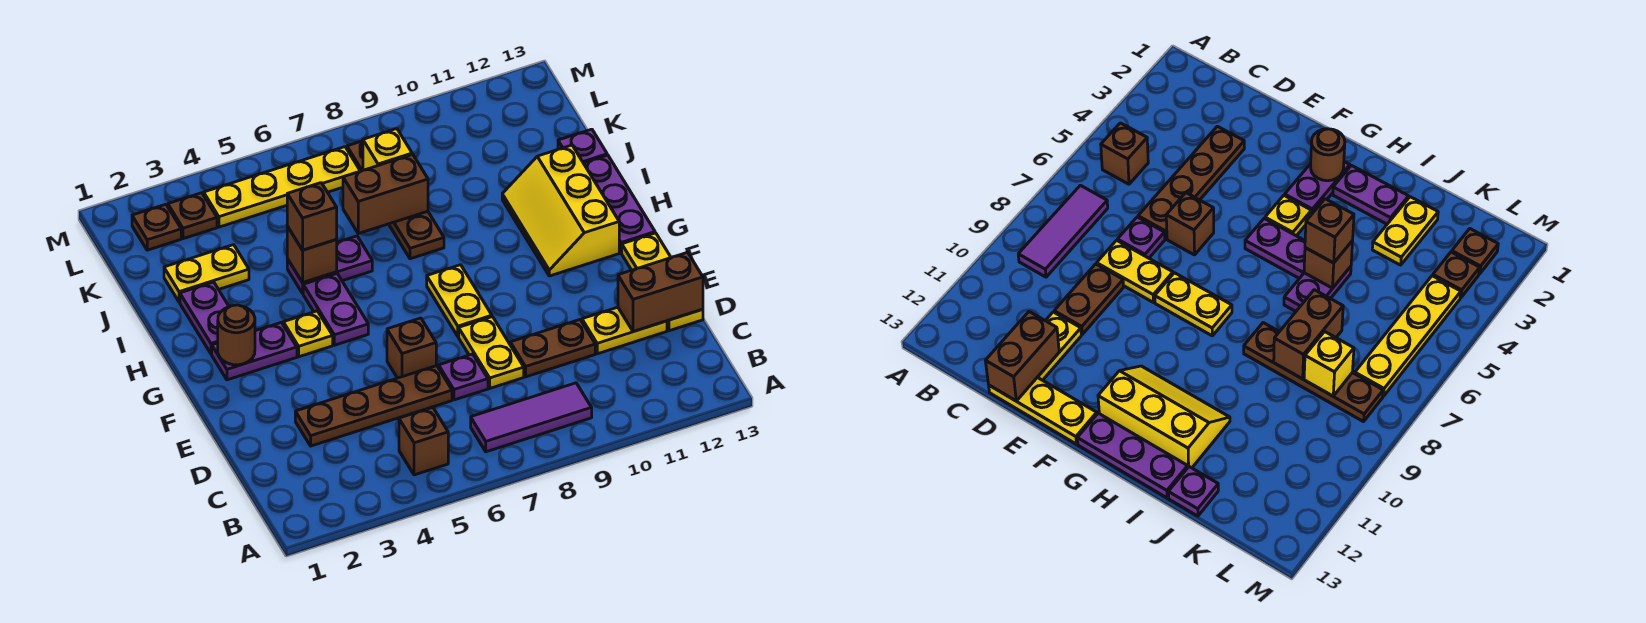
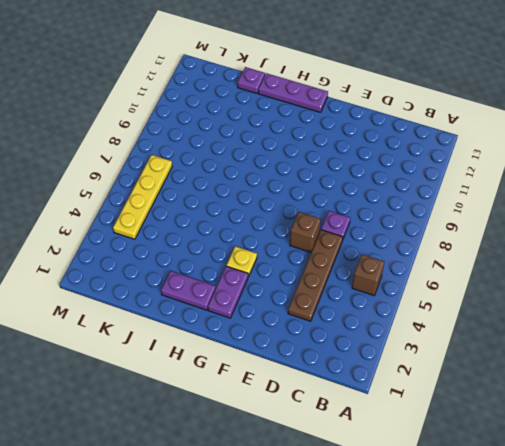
none -> purple tile B7:B9 level 1
none -> yellow plate D8:E8 level 1
none -> brown plate D9:D10 level 1

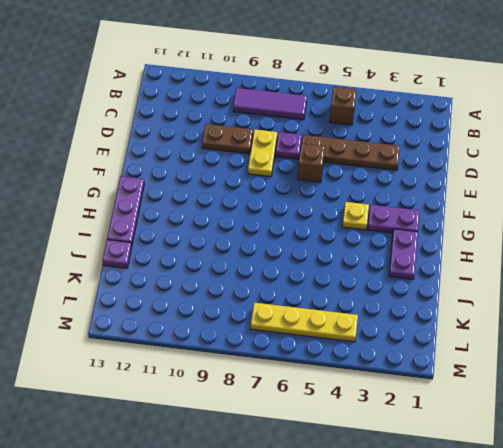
none -> yellow plate D11:D12 level 1
none -> yellow plate D13:F13 level 1
none -> yellow plate F8:G8 level 1

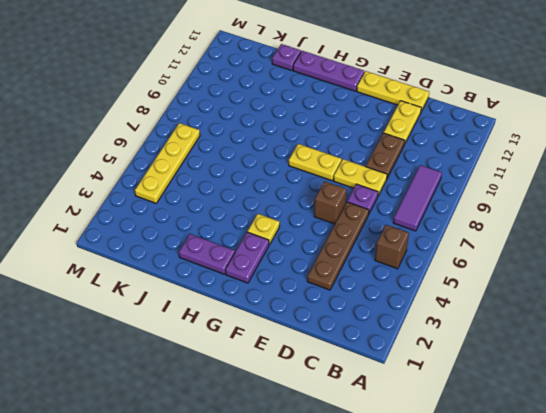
none -> purple plate G5:H5 level 1
none -> yellow slope G11:I12 level 1 top 12
none -> purple plate I5:I6 level 1

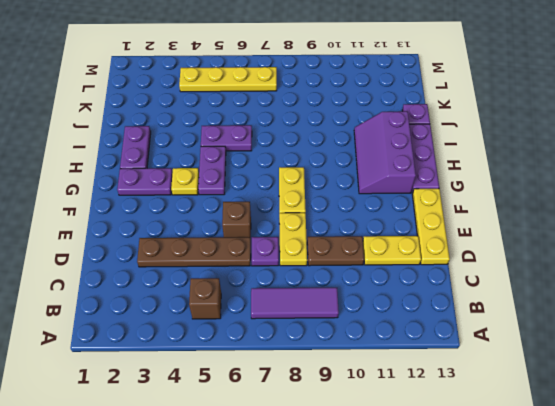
purple slope G11:I12 level 1 top 12 -> yellow slope G11:I12 level 1 top 12
none -> brown plate I8:L8 level 1
none -> yellow plate J2:J3 level 1
none -> brown plate L2 level 1

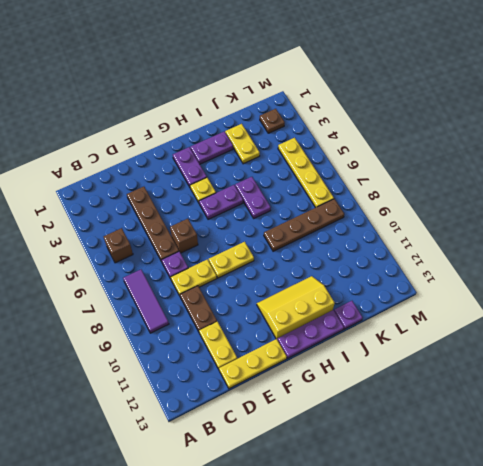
none -> brown plate L3 level 1
none -> brown brick D12:D13 level 2
none -> brown round brick G2 level 2

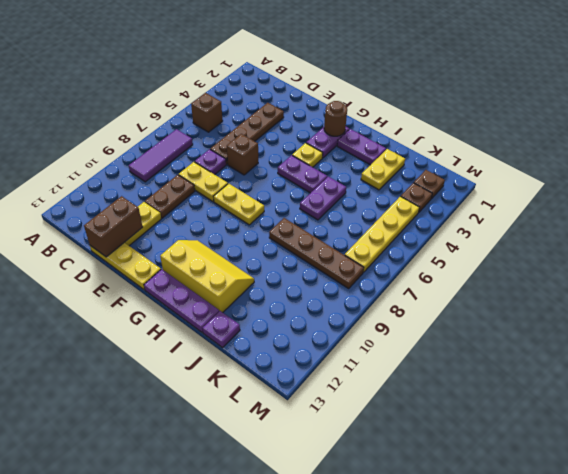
none -> brown brick I5 level 2
none -> brown brick J7:J8 level 2
none -> yellow brick K8 level 2

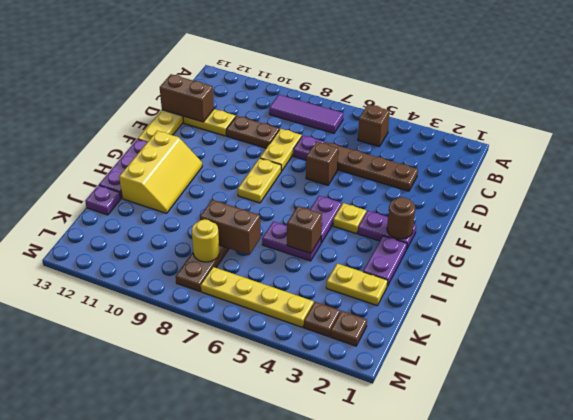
yellow round brick K8 level 2 -> yellow brick K8 level 2
none -> brown brick I5 level 3

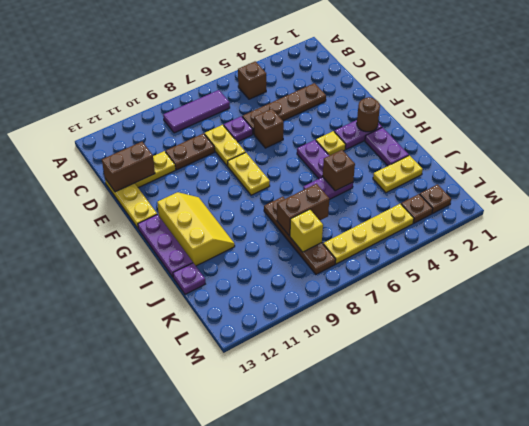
none -> brown brick I5 level 3

